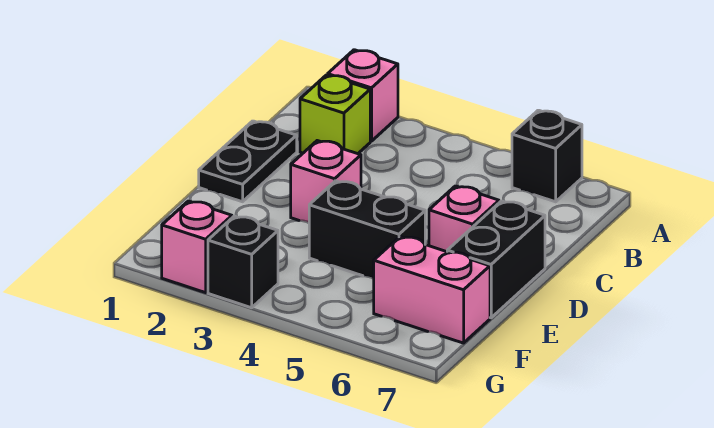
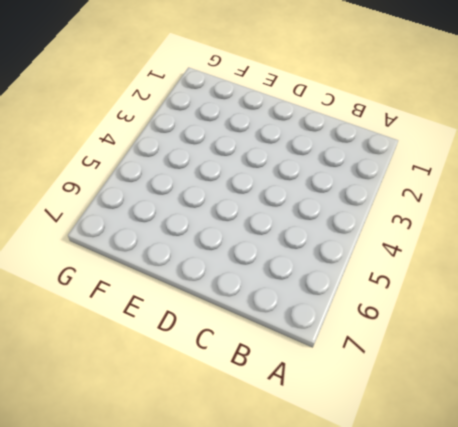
none -> pink brick A2 level 1
none -> black brick A6 level 1

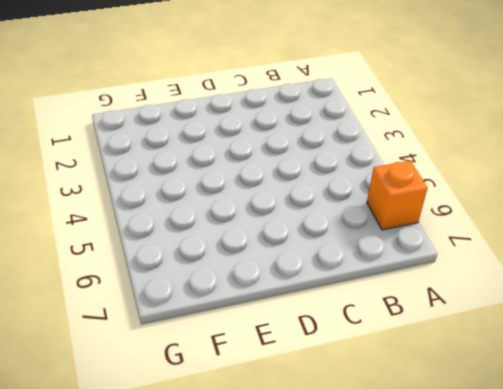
orange brick A6 level 1 -> black brick A6 level 1
none -> pink brick A2 level 1
none -> lime brick B2 level 1

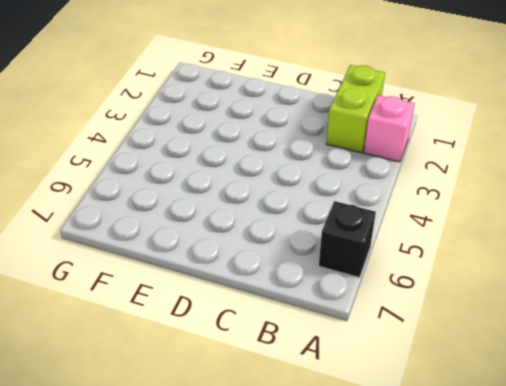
lime brick B1:B2 level 1 -> lime brick B2 level 1
none -> black plate C1:D1 level 1
none -> pink brick D3 level 1

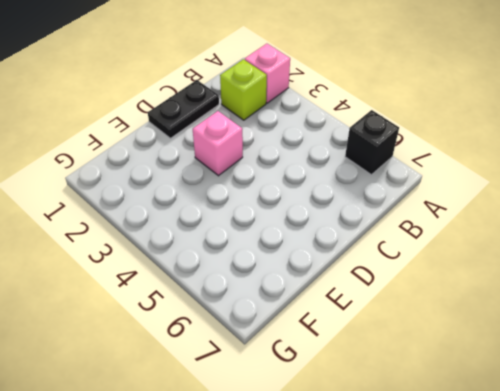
none -> pink brick D6 level 1
none -> black brick D7:E7 level 1

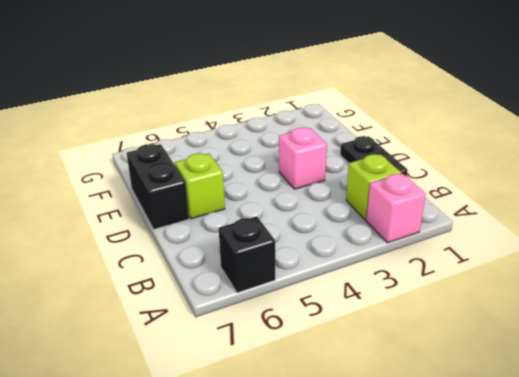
lime brick D6 level 1 -> pink brick D6 level 1
none -> black brick E4:E5 level 1
none -> pink brick F6:F7 level 1

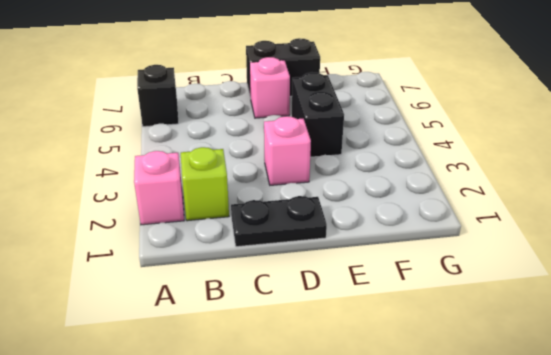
none -> pink brick F6:F7 level 1
none -> pink brick G2 level 1

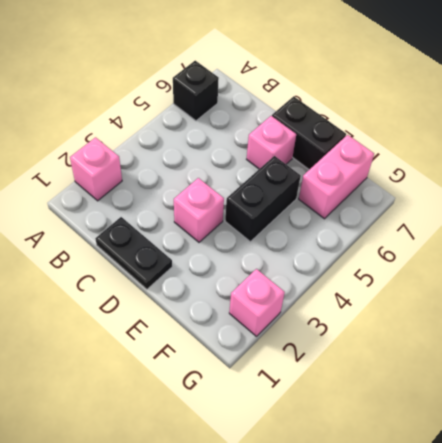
none -> lime brick B2 level 1
none -> black brick G3 level 1

